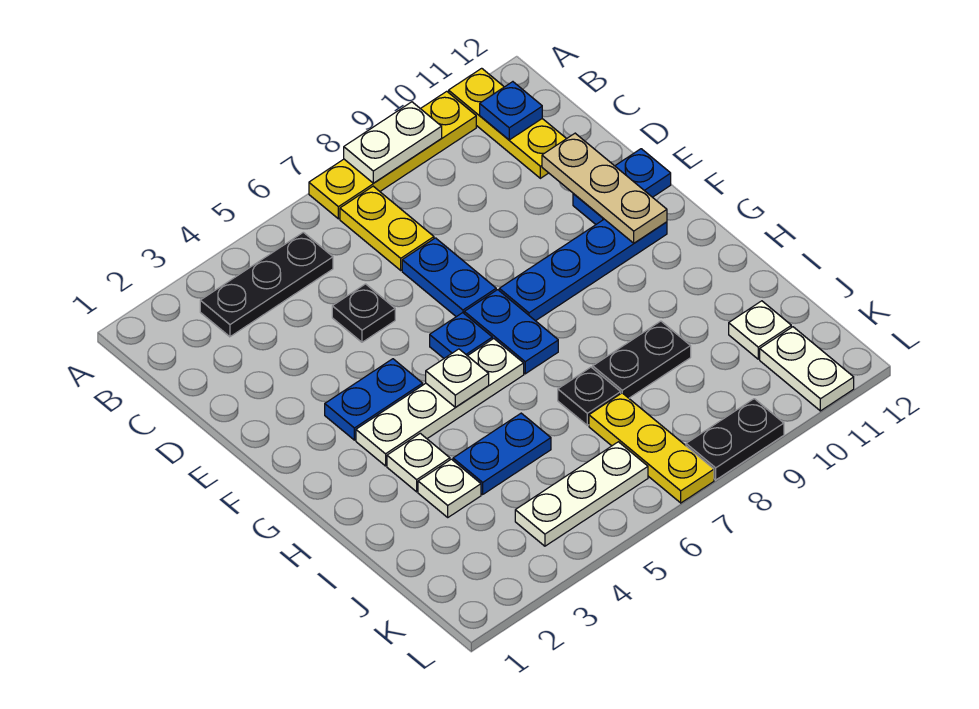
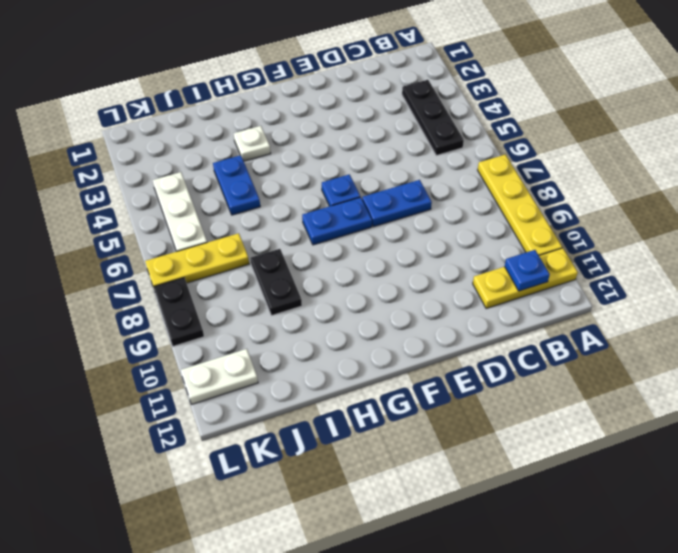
none -> yellow plate B7:C7 level 1
none -> black plate D5 level 1
none -> blue plate E11:E12 level 1

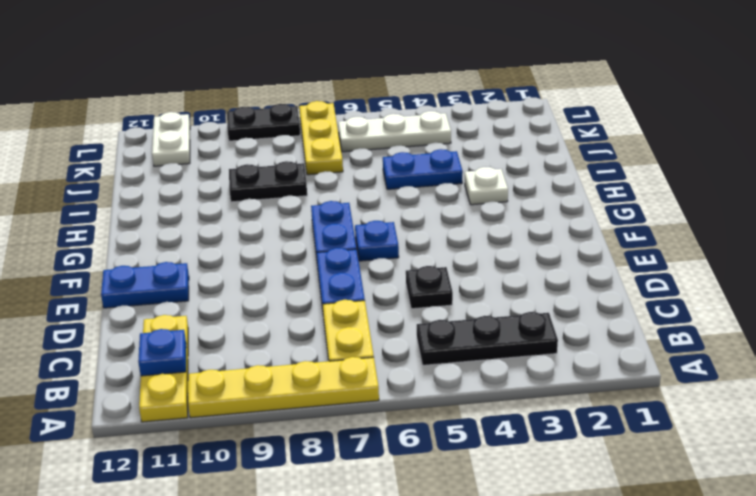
none -> blue plate F3:F4 level 1
none -> blue plate F8:F11 level 1
none -> white plate G3:G6 level 1

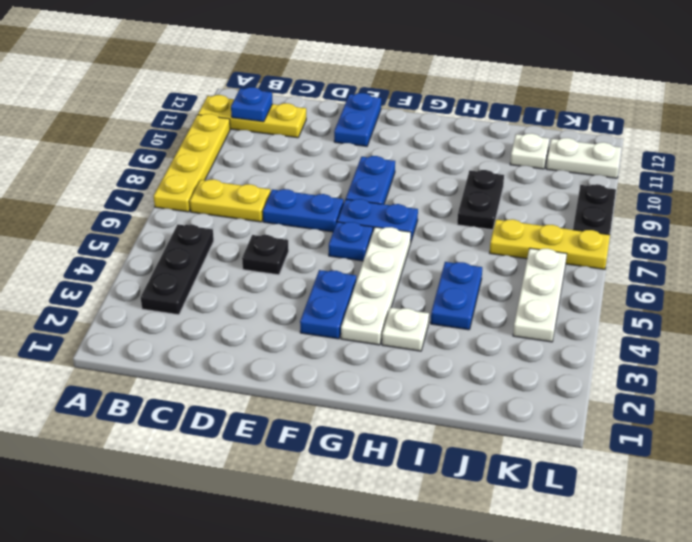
blue plate F8:F9 level 1 -> blue plate F8:F11 level 1
none -> white plate I3 level 1
none -> black plate I7 level 1
none -> white plate A8:A9 level 2

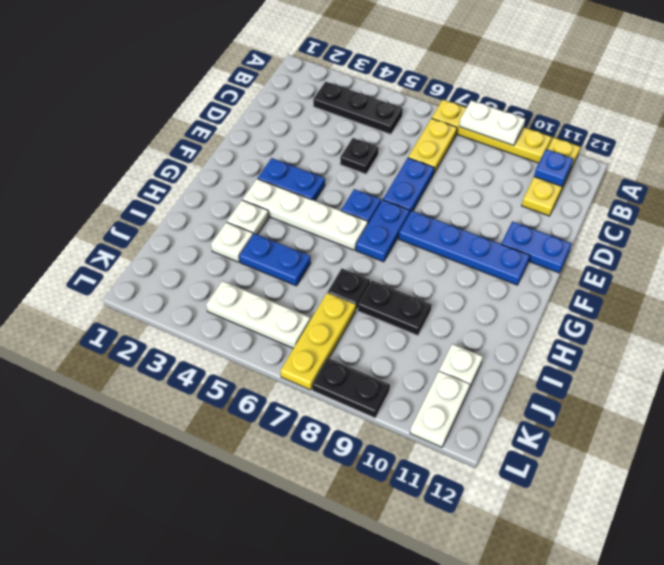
none -> tan plate D11:F11 level 2
none -> white plate G5 level 2

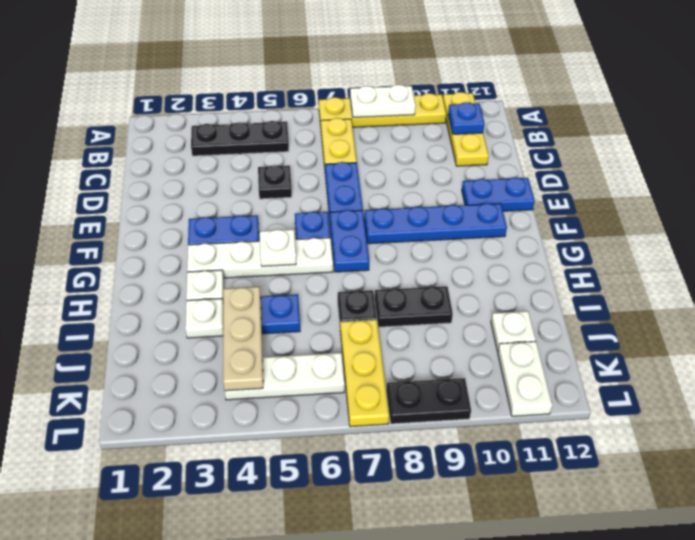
tan plate I4:K4 level 2 -> tan plate D11:F11 level 2

